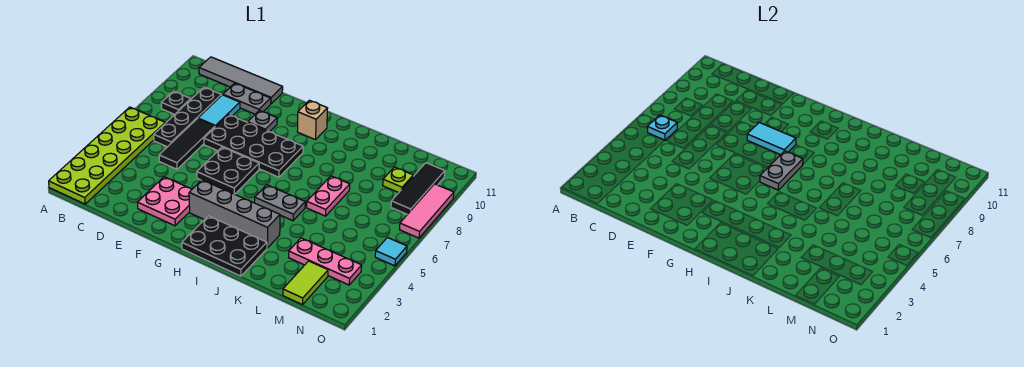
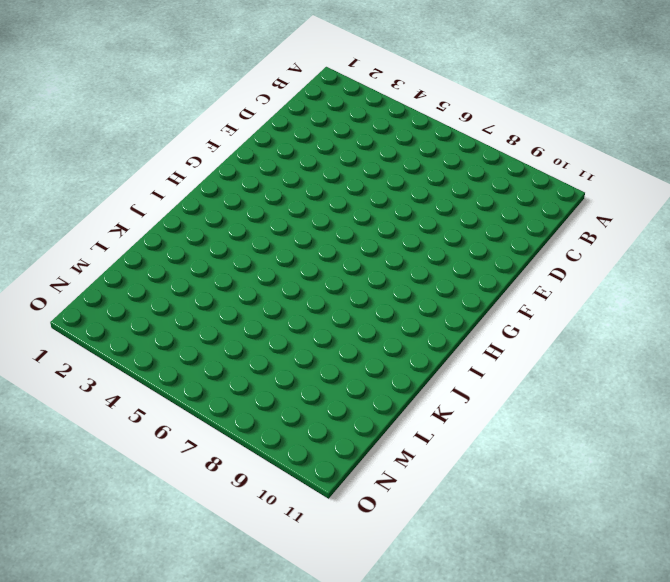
none -> lime plate A1:B6 level 1
none -> black plate B8 level 1
none -> grey tile B11:E11 level 1

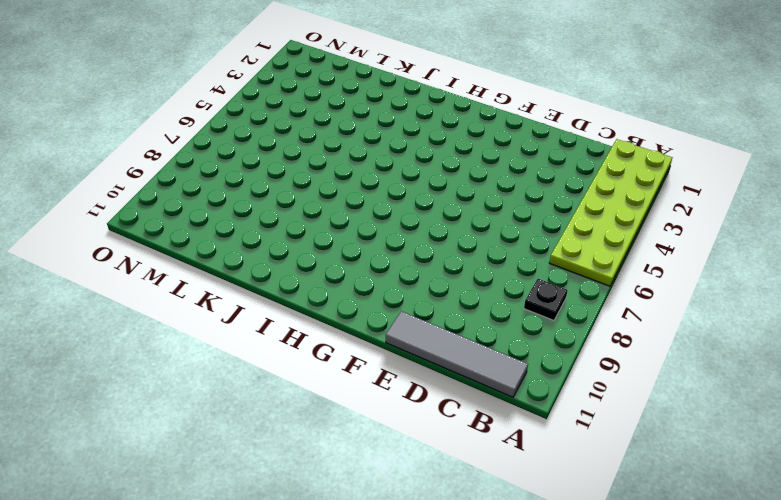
none -> black plate C6:C9 level 1
none -> black tile D5:D7 level 1
none -> cyan tile D8:D9 level 1

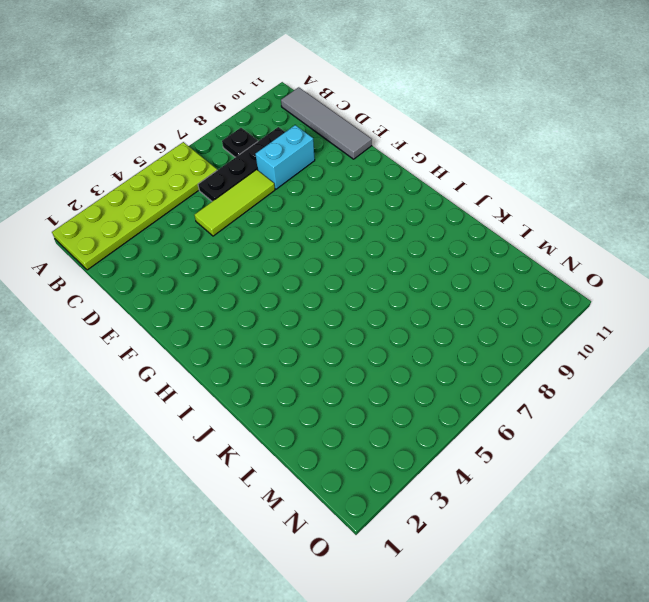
lime tile D5:D7 level 1 -> black tile D5:D7 level 1
cyan brick D8:D9 level 1 -> cyan tile D8:D9 level 1
none -> grey plate D10:E10 level 1
none -> pink plate E2:F3 level 1
none -> black plate E7:H8 level 1

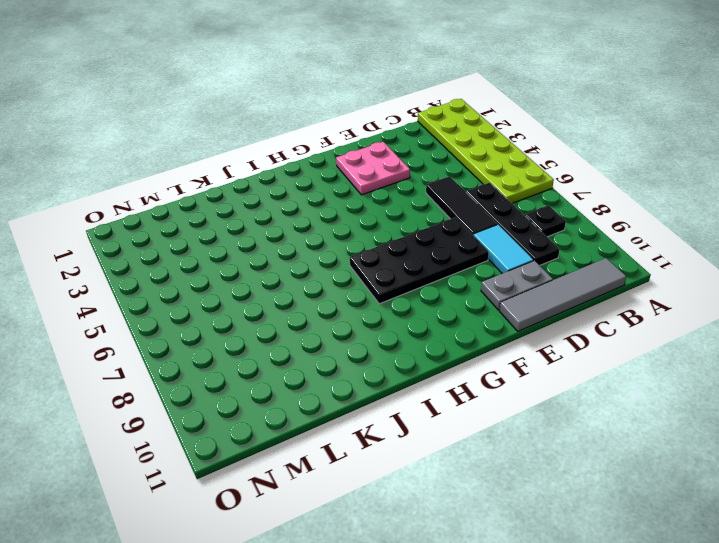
none -> black plate F5:G6 level 1
none -> grey plate F9 level 1
none -> grey brick G3:J3 level 1

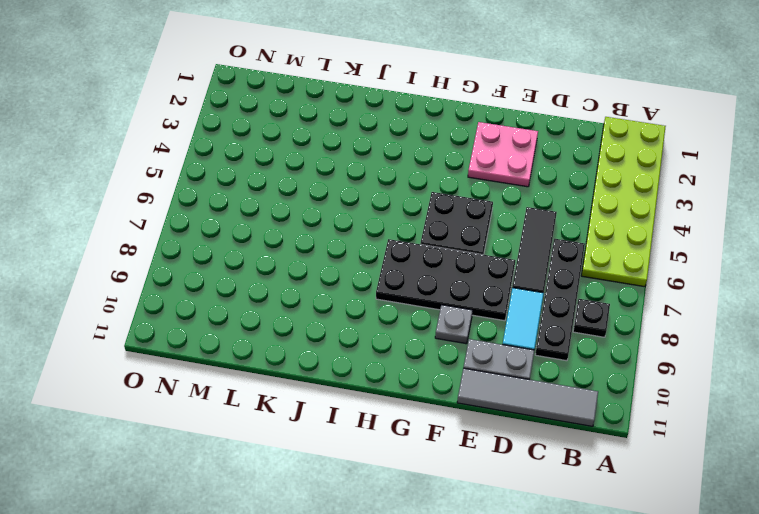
none -> grey brick G3:J3 level 1
none -> black plate H1:J2 level 1
none -> tan brick H10 level 1

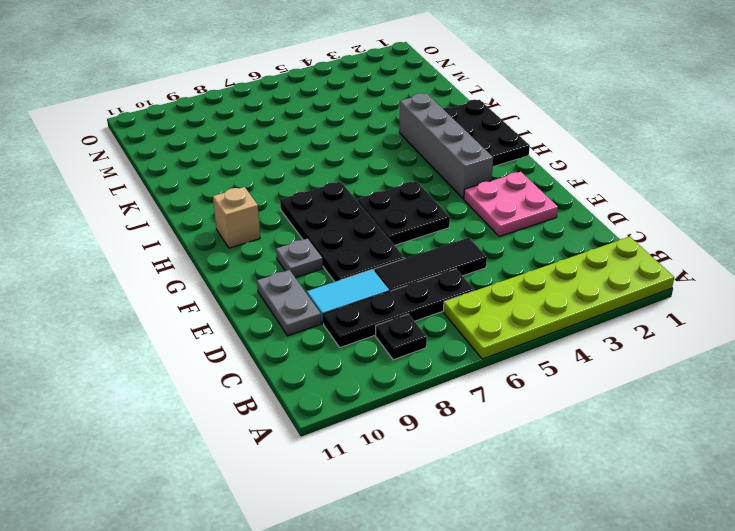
none -> grey tile B11:E11 level 1
none -> grey plate I5:J5 level 1
none -> pink plate K6:K7 level 1

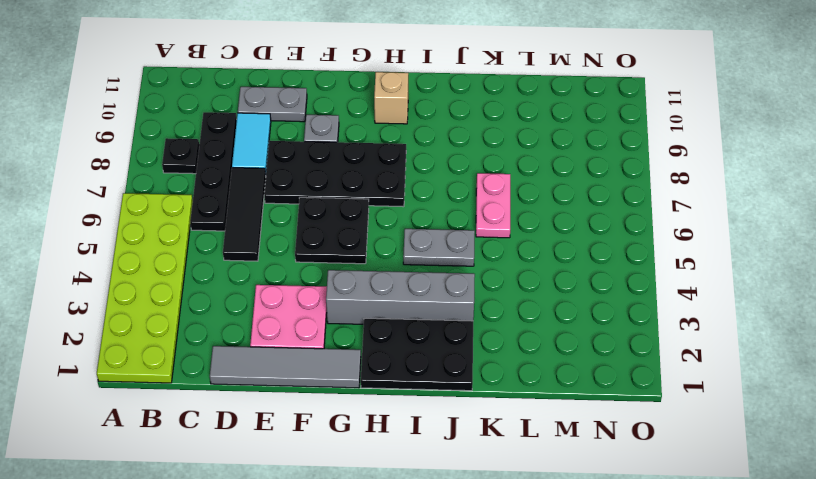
grey tile D1:G1 level 1 -> grey tile B11:E11 level 1
none -> pink plate L3:N3 level 1
none -> lime tile M1:M2 level 1
none -> lime plate M9 level 1

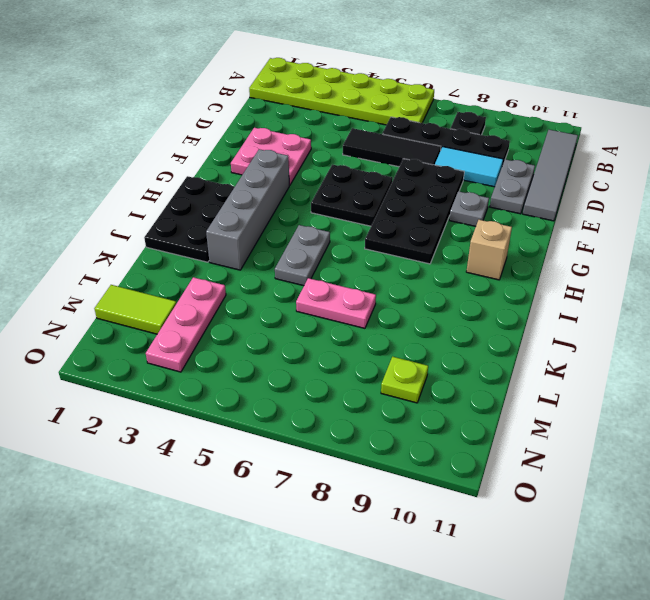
none -> black tile N8:N10 level 1
none -> cyan tile O5 level 1
none -> pink tile O7:O9 level 1

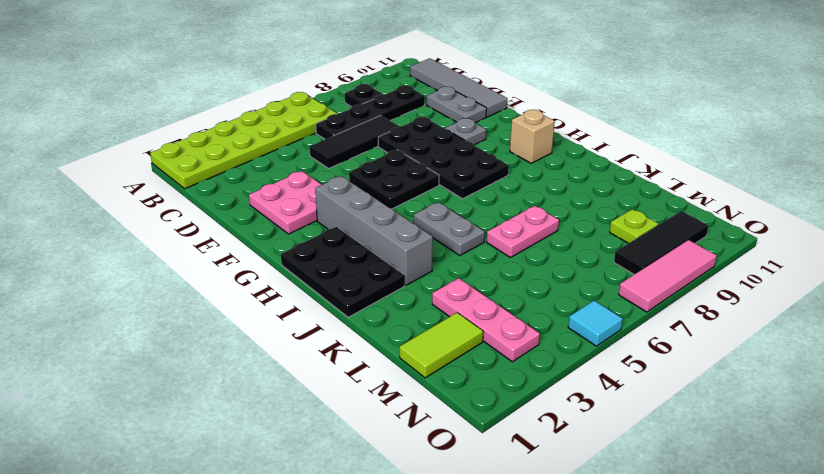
none -> cyan tile D8:D9 level 1
none -> cyan plate B6 level 2
none -> cyan tile F8:G8 level 2

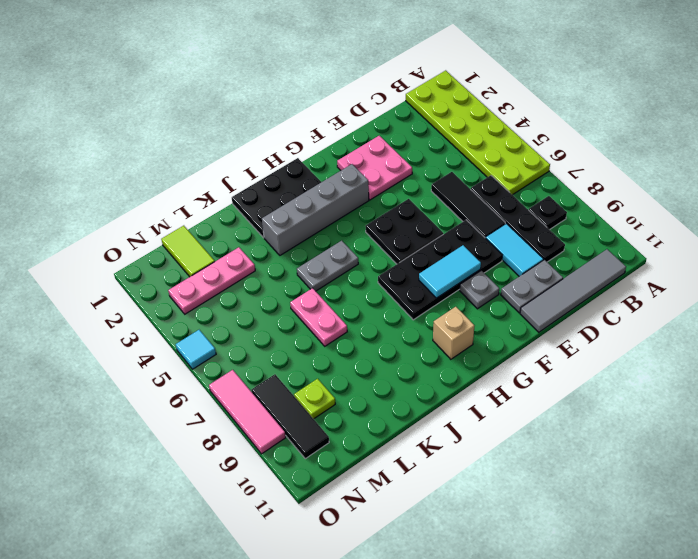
none -> cyan plate B6 level 2
none -> grey plate H6:H7 level 2

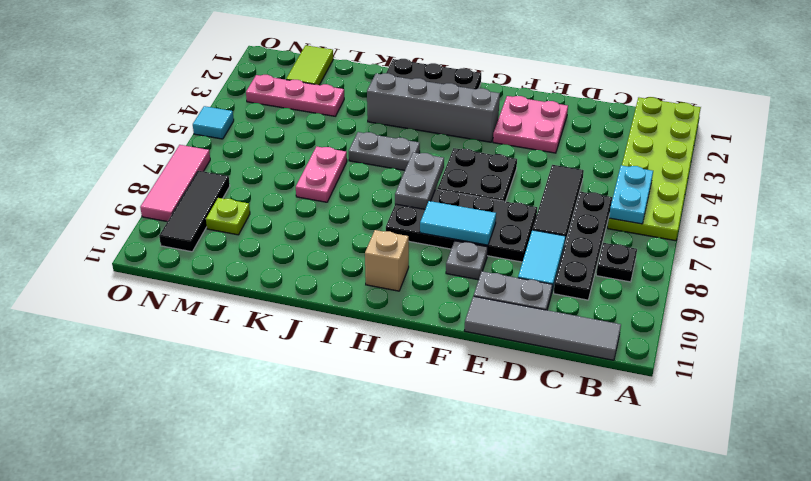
cyan plate B5:B6 level 2 -> cyan plate B6 level 2

